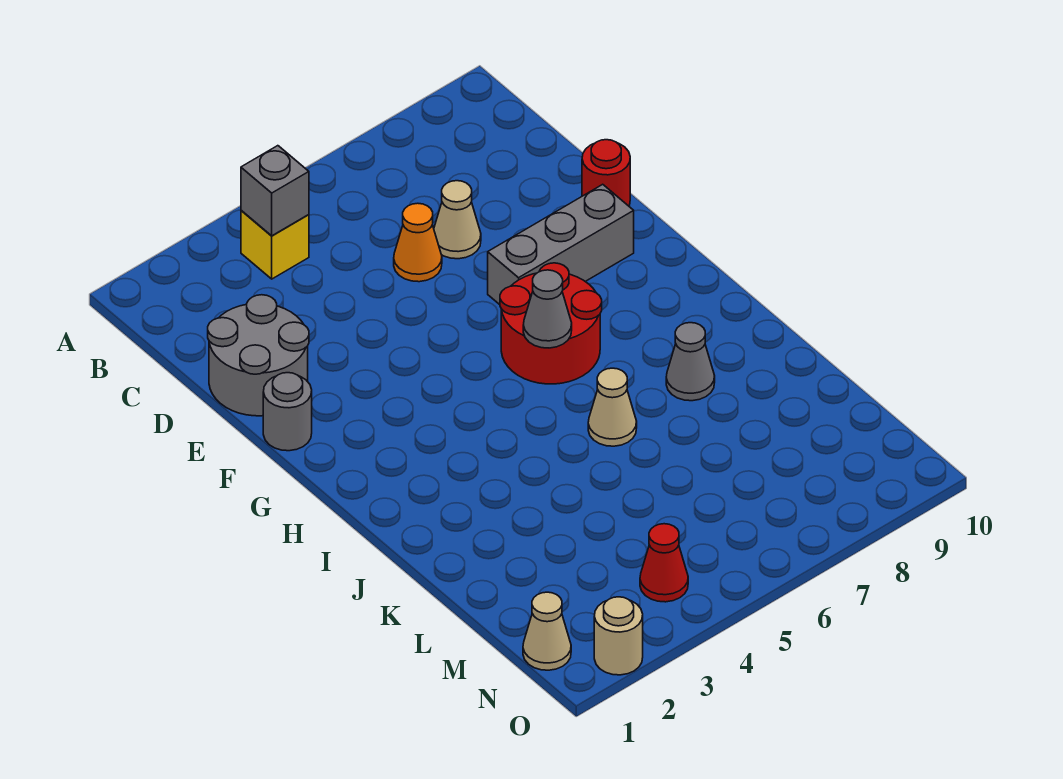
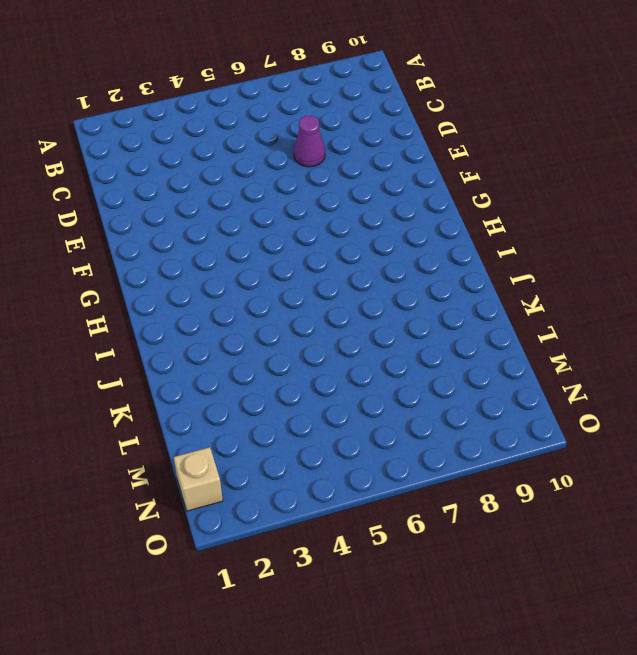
purple cone D7 level 1 -> tan cone D7 level 1
tan brick N1 level 1 -> tan cone N1 level 1
none -> yellow brick B4 level 1
none -> grey round brick D1:E2 level 1
none -> orange cone D6 level 1

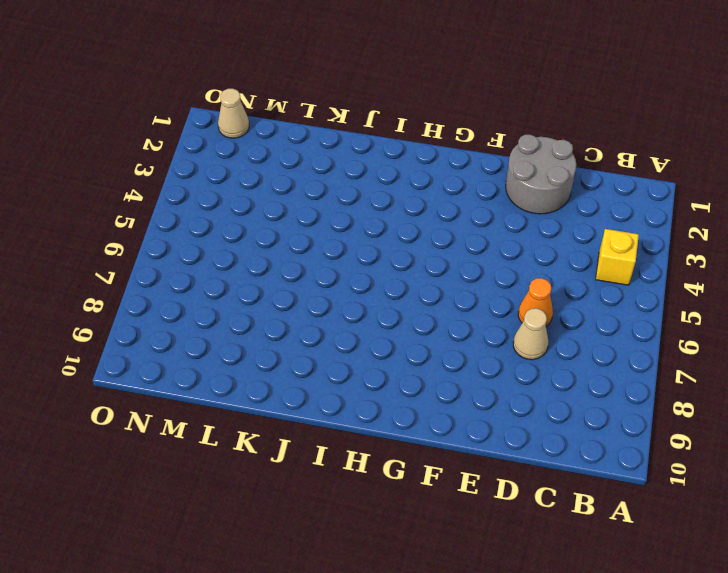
none -> red round brick E10 level 1
none -> grey round brick F1 level 1
none -> grey brick F7:F9 level 1

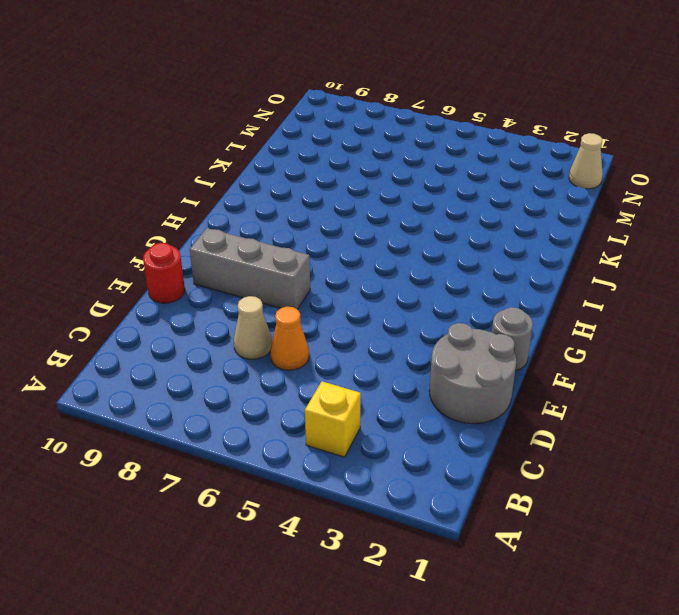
none -> red round brick G6:H7 level 1
none -> tan cone J6 level 1
none -> grey cone J8 level 1

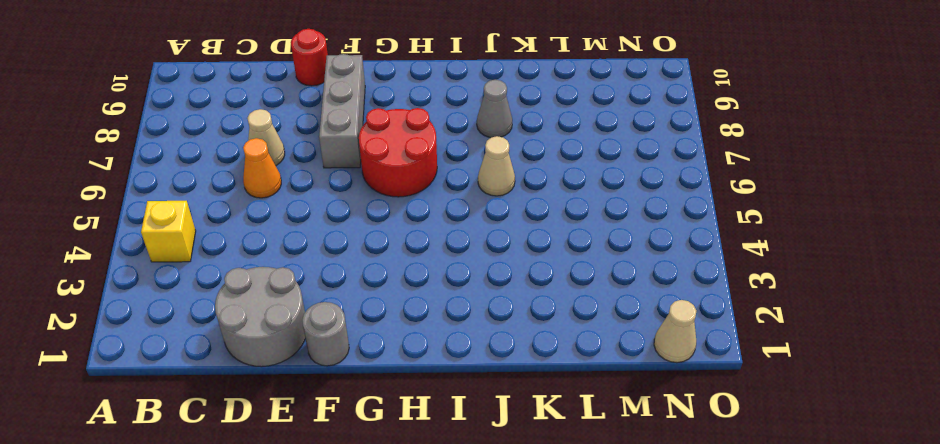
none -> red cone N4 level 1
none -> tan round brick O2 level 1
none -> grey brick B4 level 2

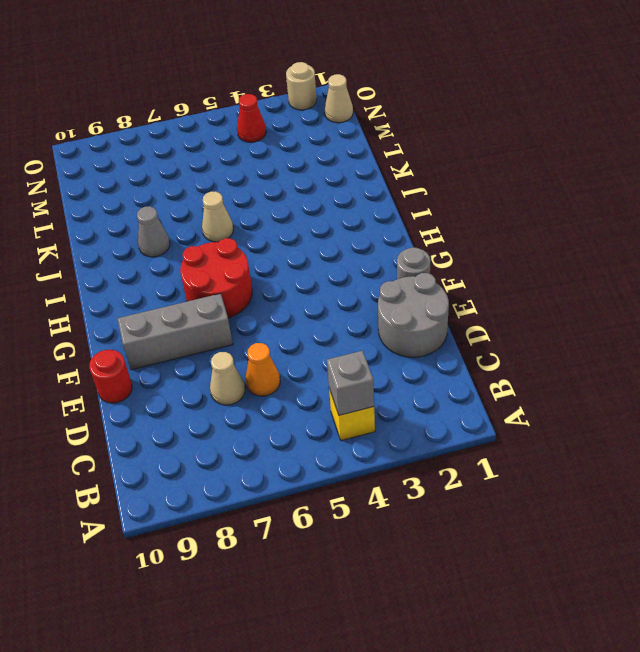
none -> grey cone H6 level 2

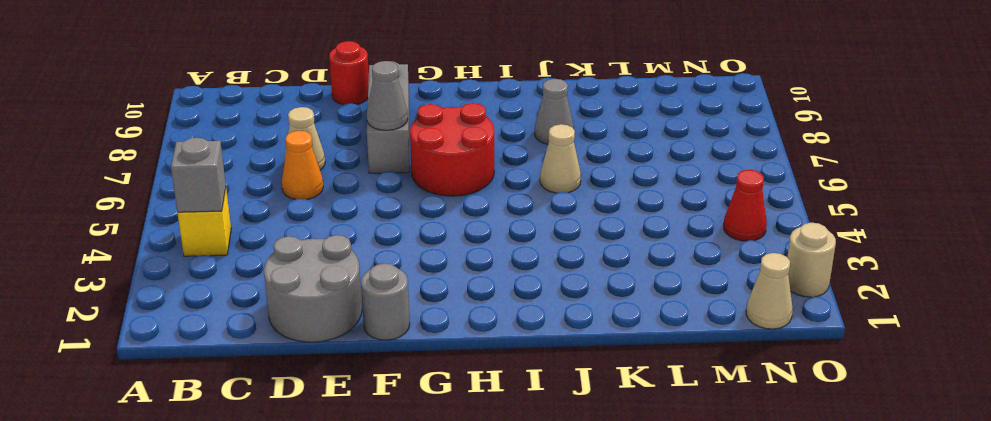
grey cone F7 level 2 -> grey cone H6 level 2

